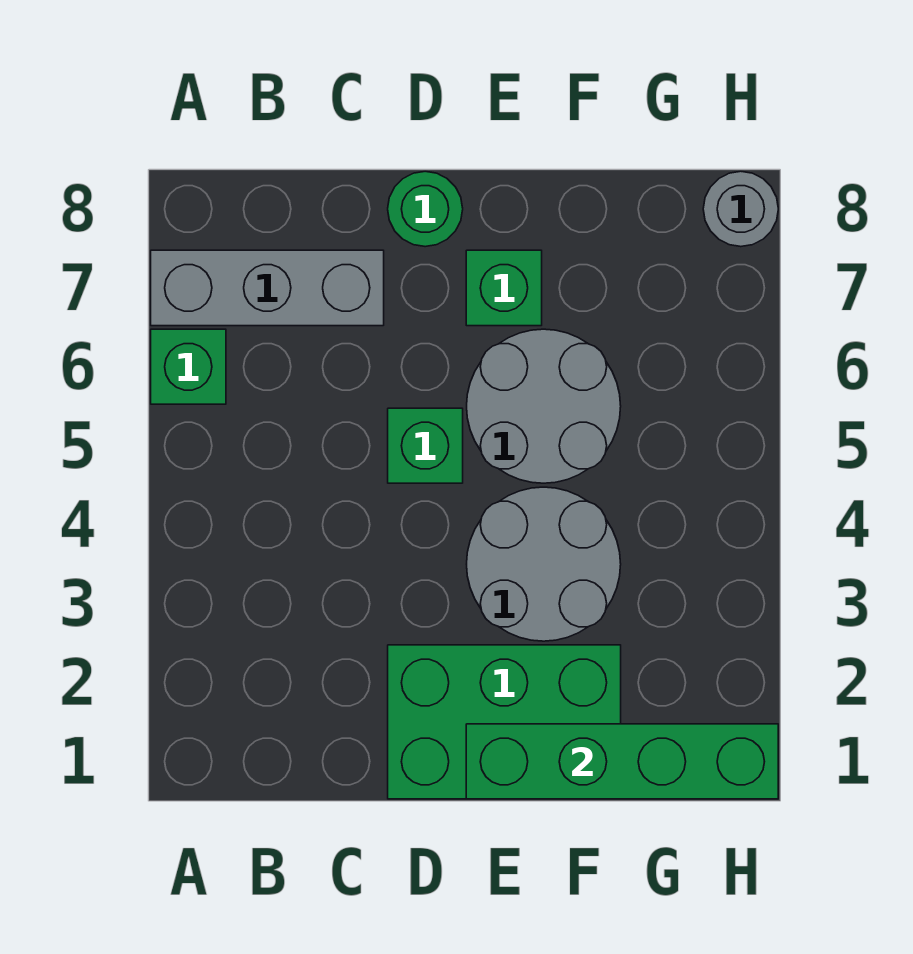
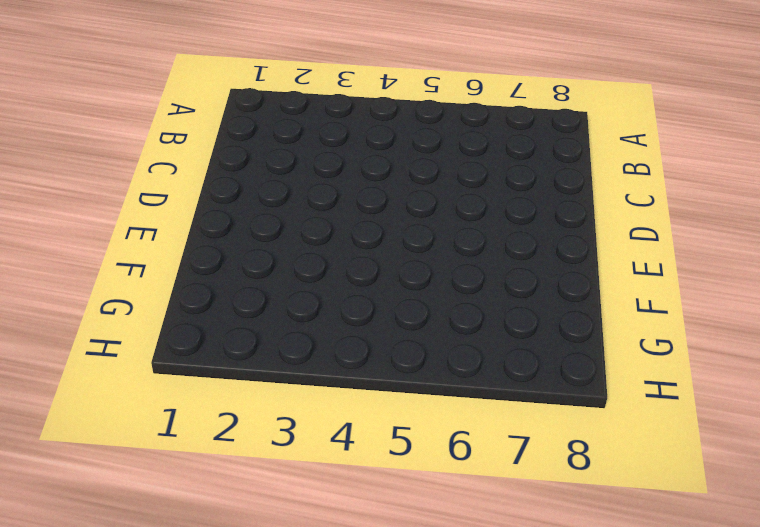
none -> green brick A6 level 1
none -> grey brick A7:C7 level 1

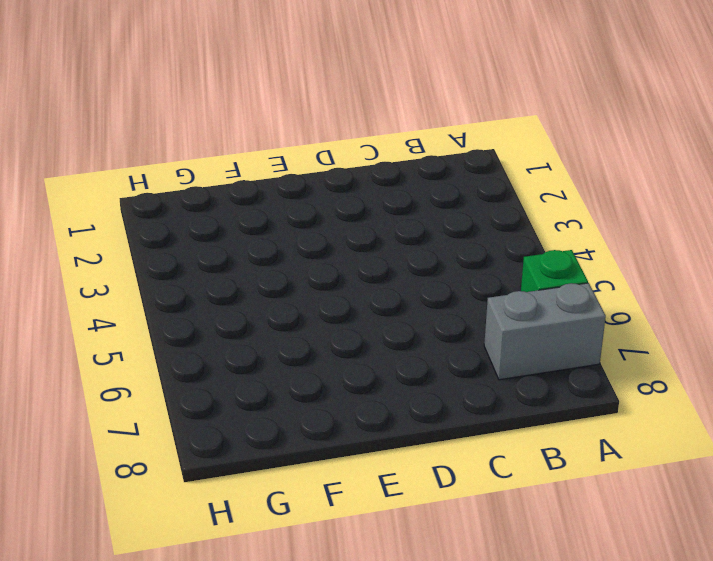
grey brick A7:B7 level 1 -> grey brick A7:C7 level 1
none -> green brick D1:F2 level 1
none -> green brick D5 level 1

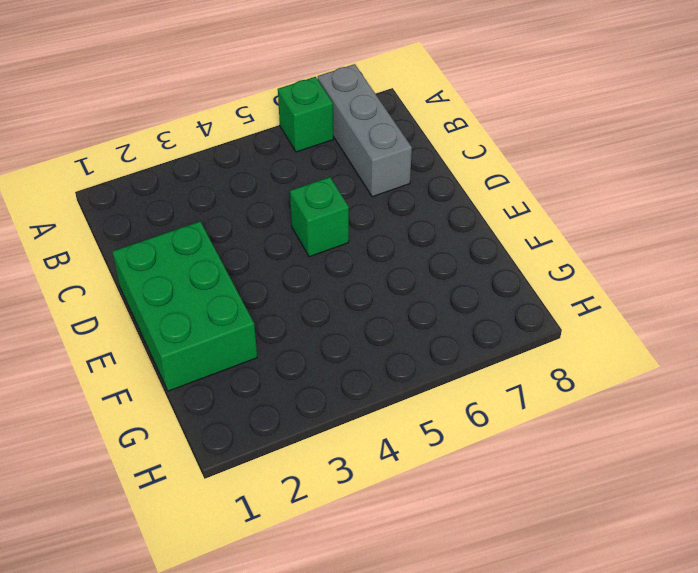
none -> green round brick D8 level 1
none -> grey round brick E3:F4 level 1

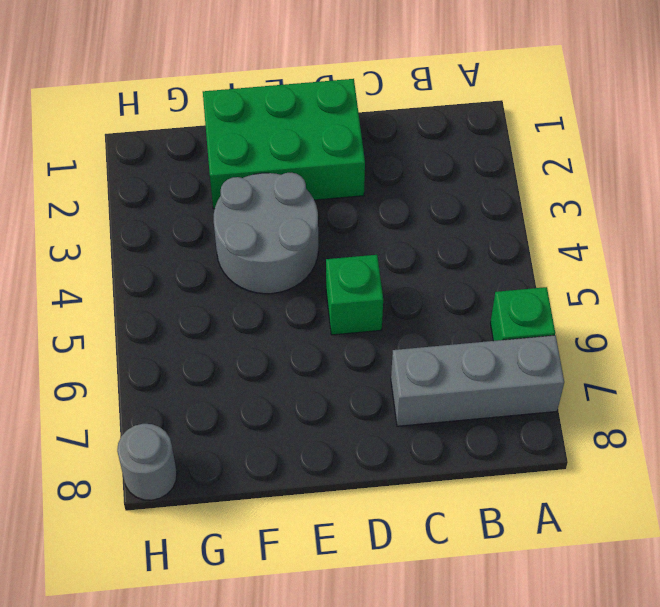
none -> green round brick D8 level 1
none -> grey round brick E5:F6 level 1

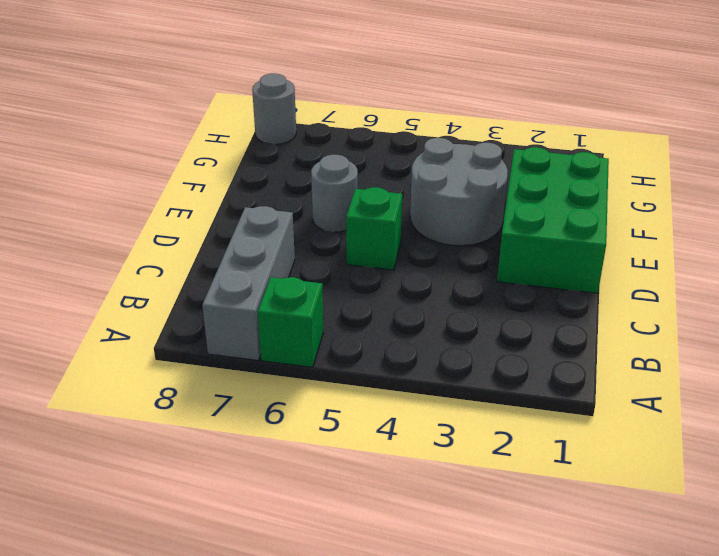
grey round brick E6 level 1 -> grey round brick E5:F6 level 1
none -> green round brick D8 level 1
none -> green brick E7 level 1

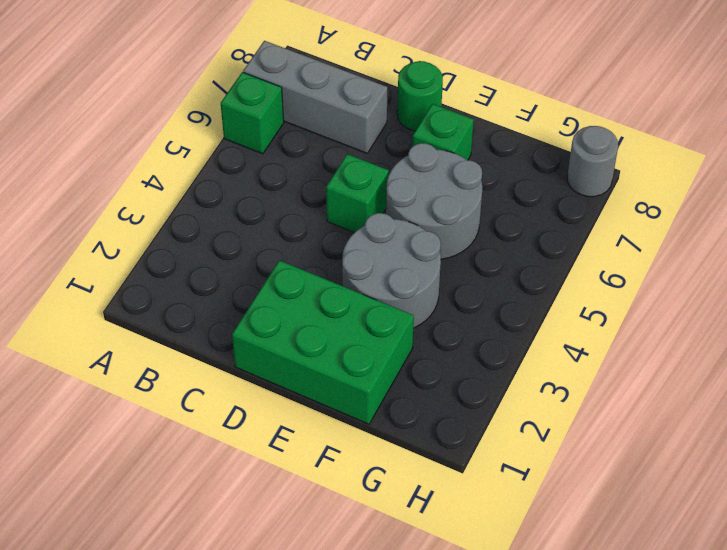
none -> green brick E1:H1 level 2

